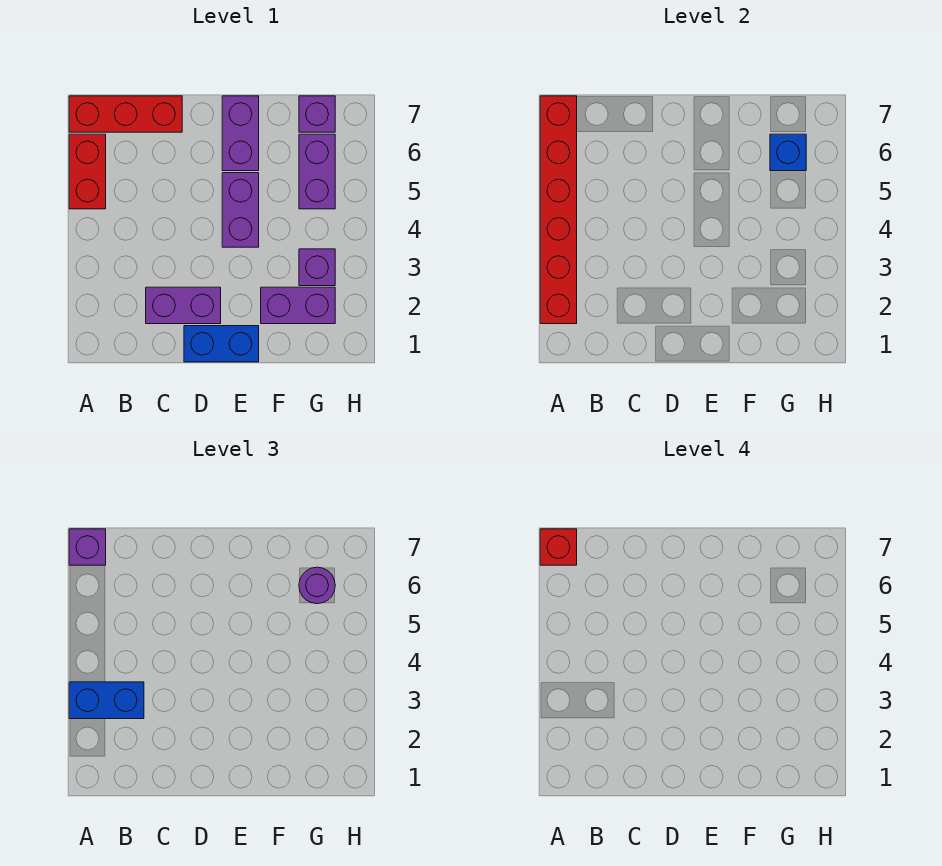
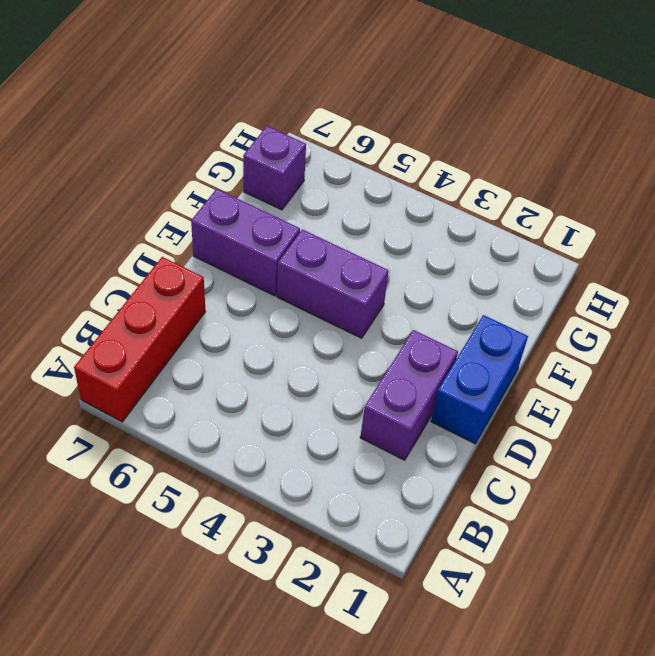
none -> red brick A5:A6 level 1
none -> purple brick F2:G2 level 1
none -> purple brick G3 level 1

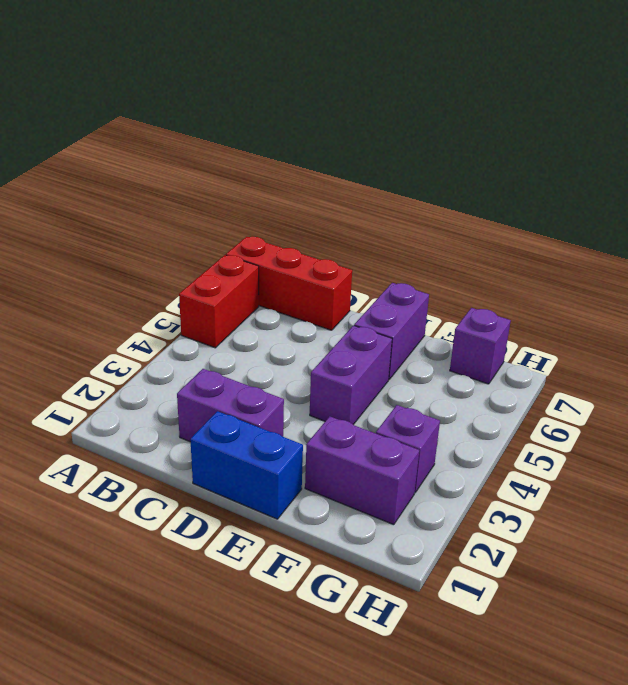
none -> purple brick G5:G6 level 1
none -> red brick A2:A7 level 2
none -> blue brick G6 level 2

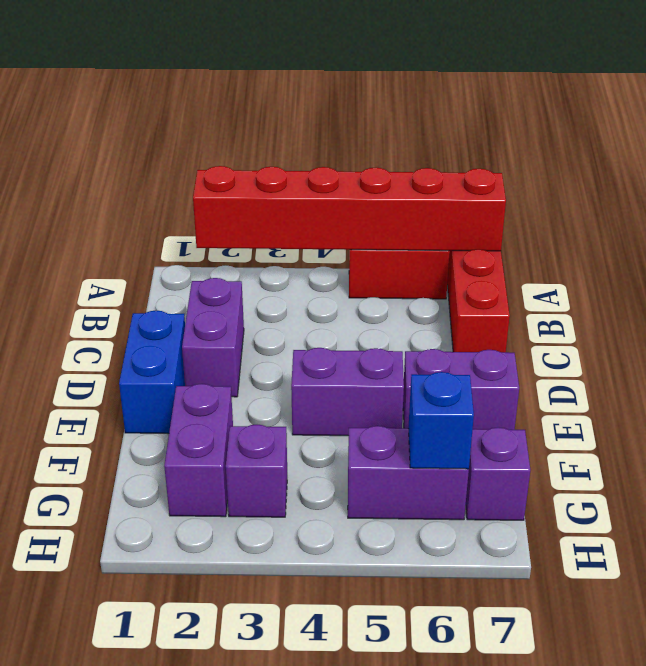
none -> blue brick A3:B3 level 3
none -> purple brick A7 level 3
none -> purple round brick G6 level 3

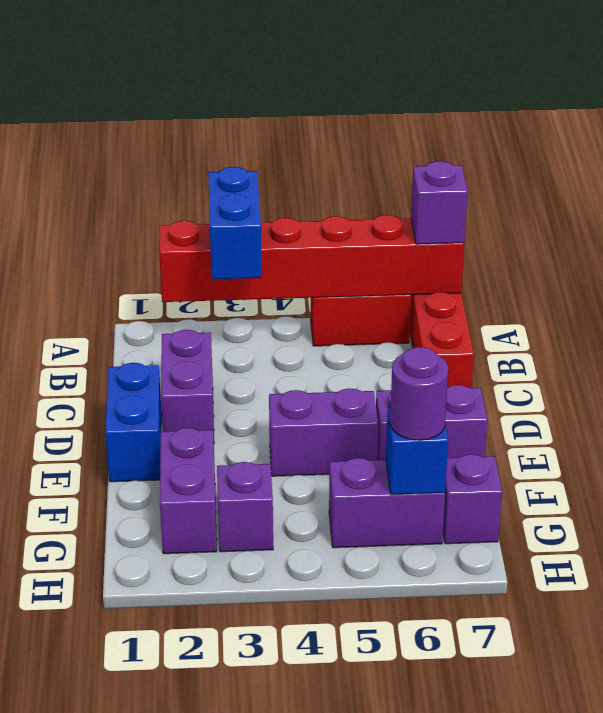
none -> red brick A7 level 4

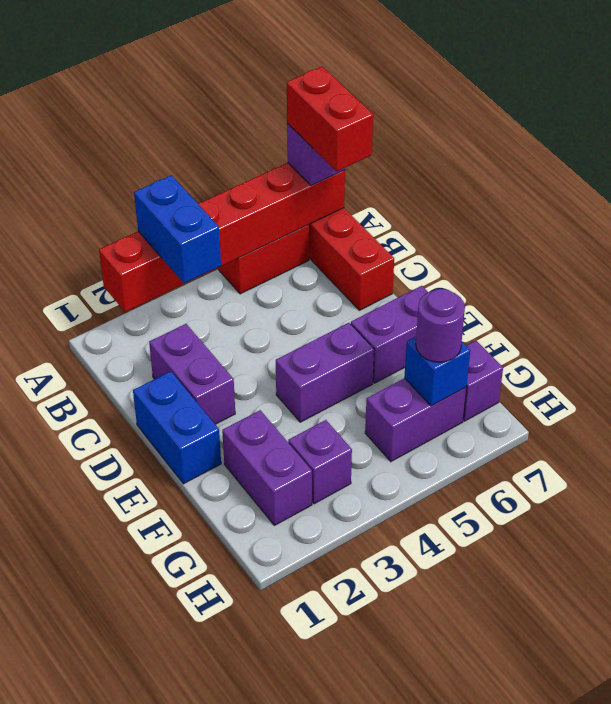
red brick A7:B7 level 4 -> red brick A7 level 4

